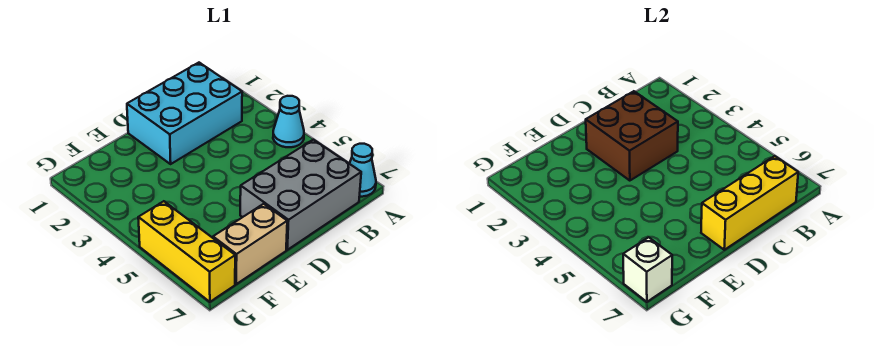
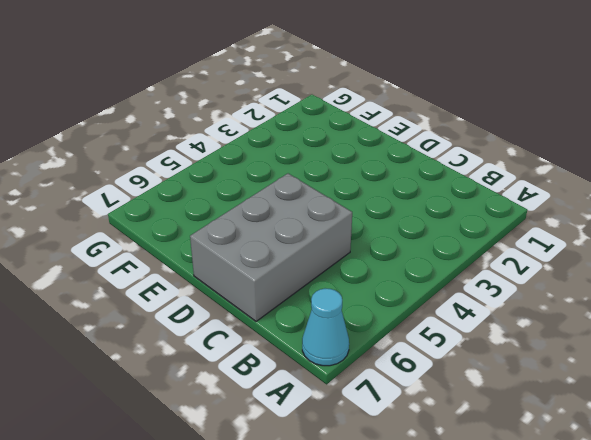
grey brick C5:D7 level 1 -> grey brick B6:D7 level 1
none -> cyan cone A4 level 1
none -> cyan brick B1:D2 level 1

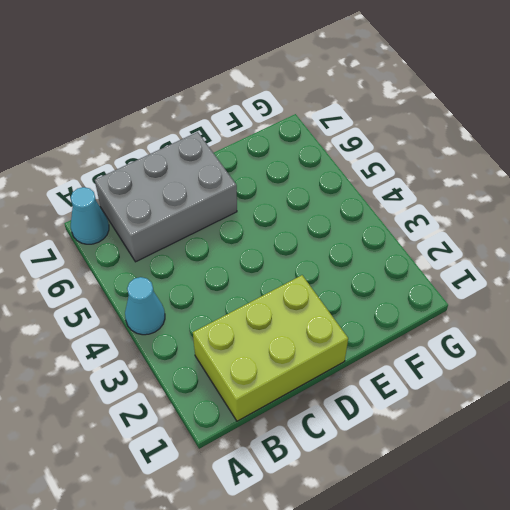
lime brick B1:D2 level 1 -> cyan brick B1:D2 level 1
none -> tan brick E7:F7 level 1
none -> yellow brick G5:G7 level 1

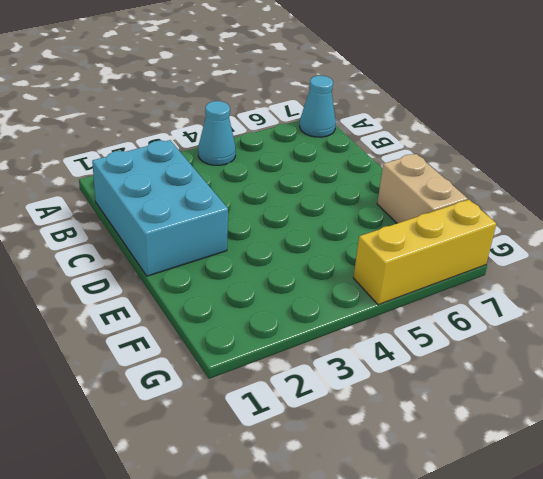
none -> grey brick B6:D7 level 1
none -> yellow brick B7:D7 level 2

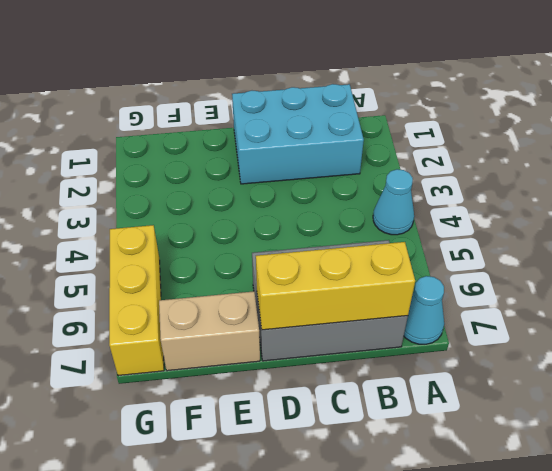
none -> brown brick C2:D3 level 2
none -> white brick G7 level 2

